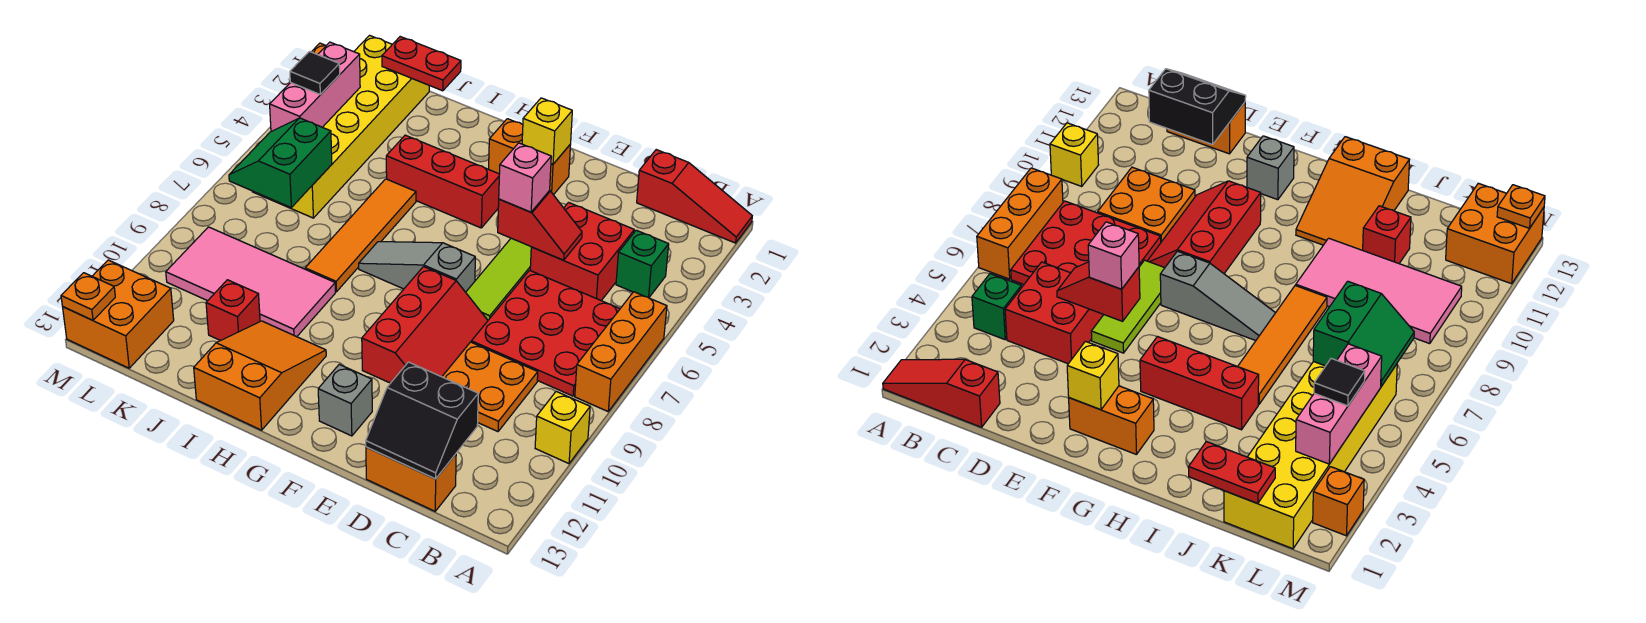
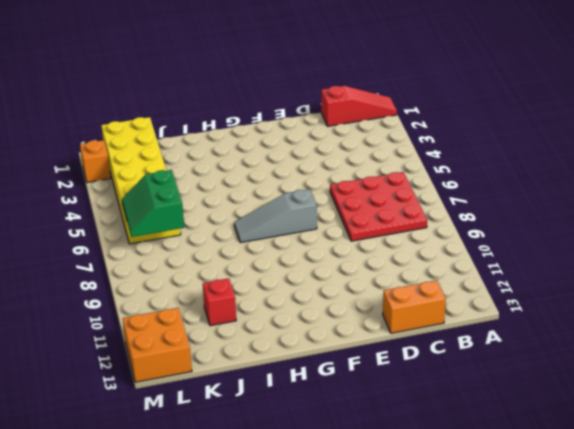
none -> orange brick A6:A8 level 1
none -> yellow brick A10 level 1
none -> green brick B4 level 1
none -> red brick C4:D5 level 1

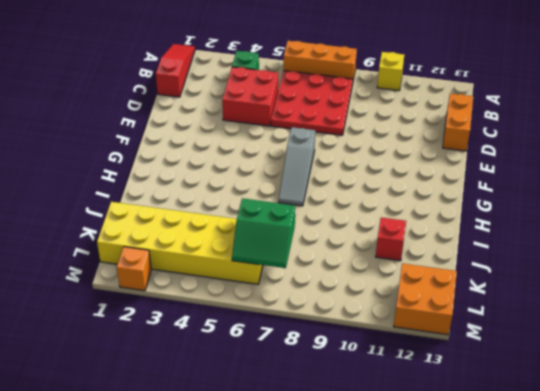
none -> orange plate C9:D10 level 1
none -> lime tile E5:E7 level 1
none -> red slope E8:F10 level 1 top F
none -> orange brick F2:G2 level 1

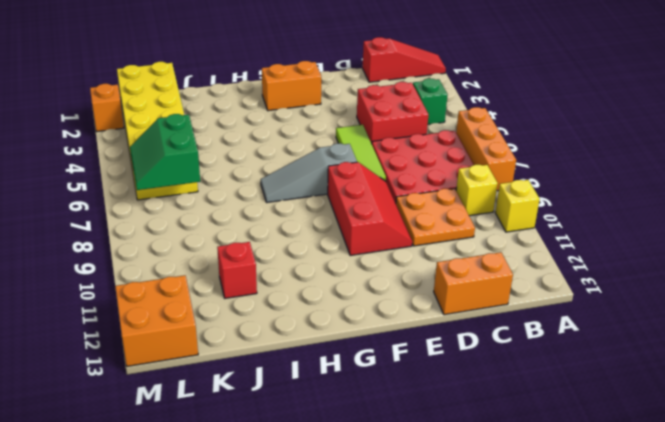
yellow brick B9 level 1 -> yellow brick F2 level 2
none -> grey brick F12 level 1
none -> red brick G4:I4 level 1
none -> orange slope H11:I13 level 1 top 13
none -> orange tile I5:I8 level 1

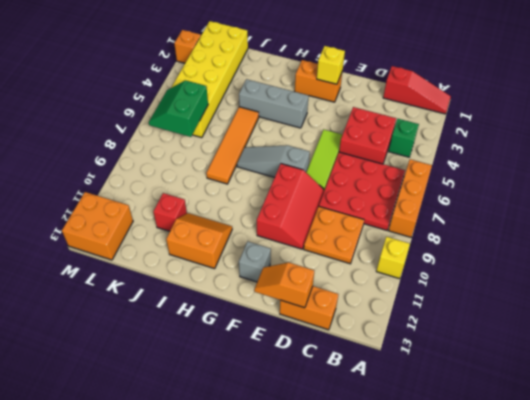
orange slope D13:E13 level 2 top D -> black slope C12:D13 level 2 top 12
grey brick G4:I4 level 1 -> red brick G4:I4 level 1
orange slope H11:I12 level 1 top 12 -> orange slope H11:I13 level 1 top 13
none -> pink tile I9:L10 level 1
none -> red slope D5:E5 level 2 top E
none -> red plate J1:K1 level 2
none -> pink brick L3:L5 level 2

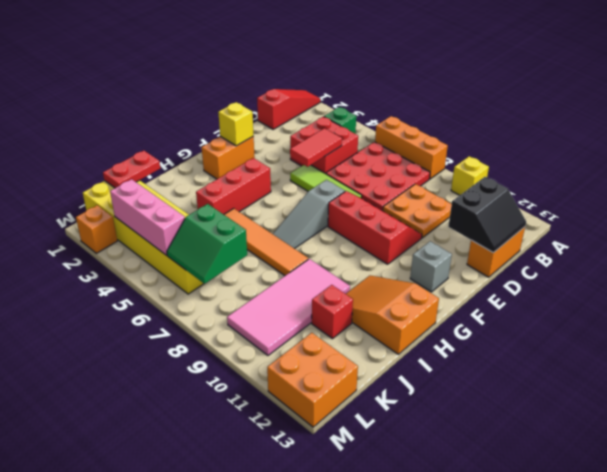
red tile D5:E5 level 2 -> red slope D5:E5 level 2 top E
none -> orange plate M13 level 2
none -> pink brick E5 level 3
none -> black tile L4 level 3

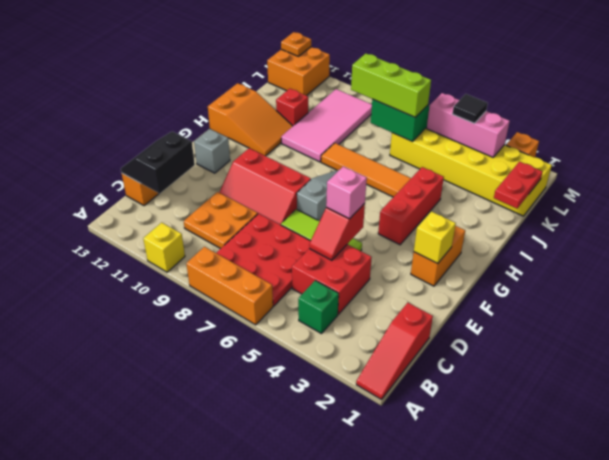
lime brick K6:K8 level 3 -> none

